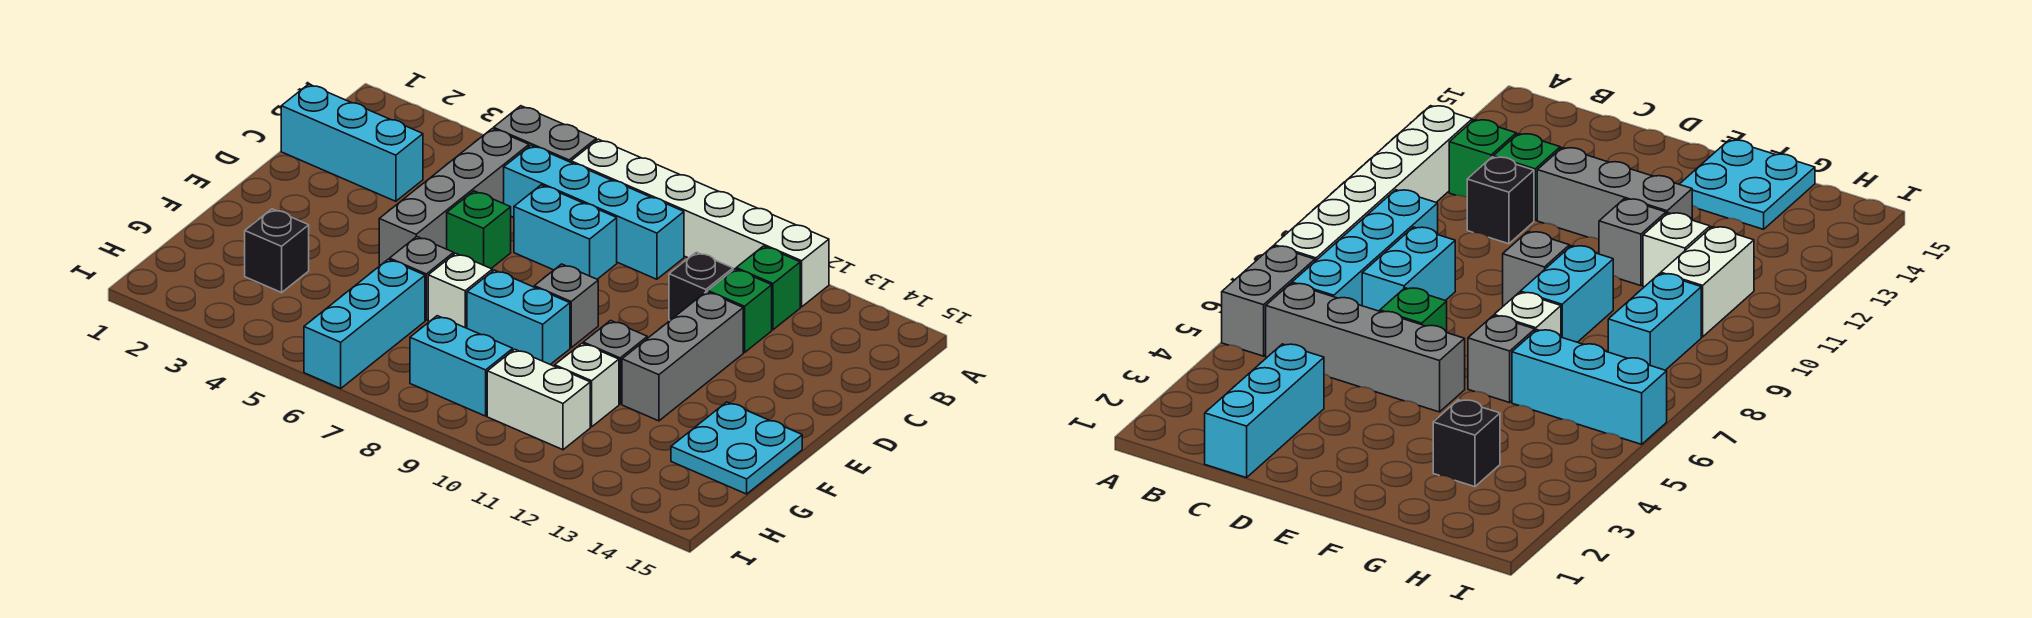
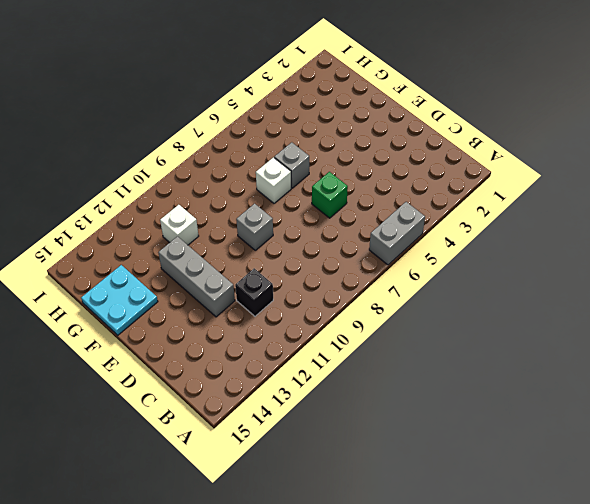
none -> white brick A7:A12 level 1
none -> grey brick B5:E5 level 1
none -> cyan brick B6:B9 level 1

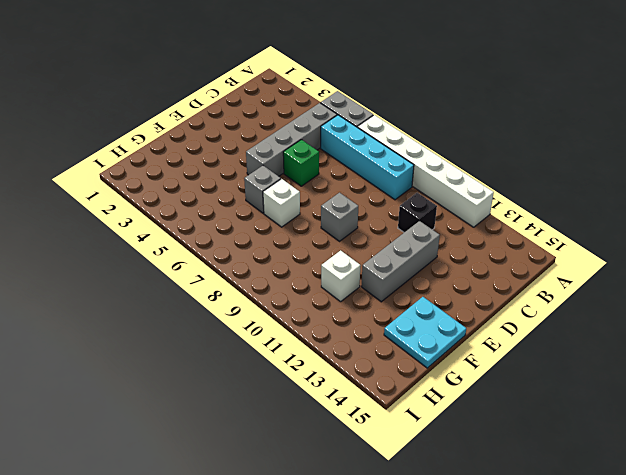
none -> green brick B12 level 1
none -> cyan brick C1:C3 level 1
none -> cyan brick C7:C8 level 1

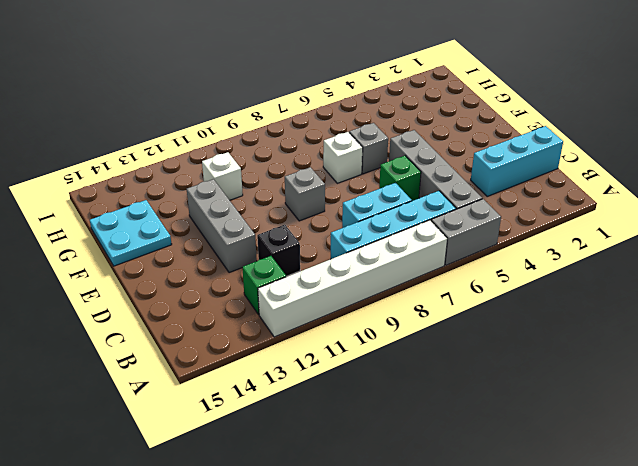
none -> green brick C12 level 1
none -> cyan brick F8:F9 level 1
none -> grey brick F11 level 1

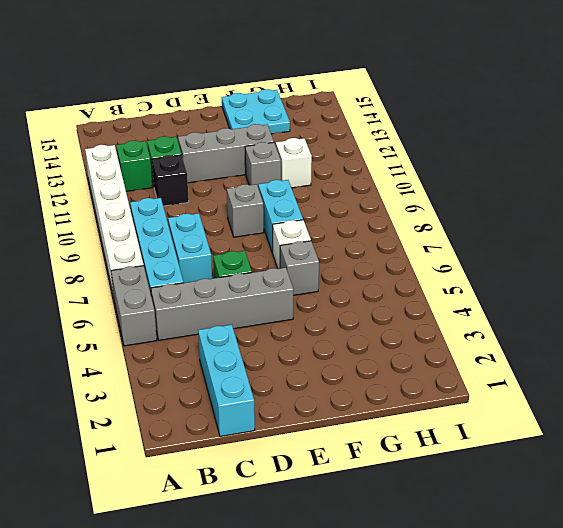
none -> black brick G3 level 1
none -> cyan brick G6:I6 level 1
none -> cyan brick H8:H9 level 1

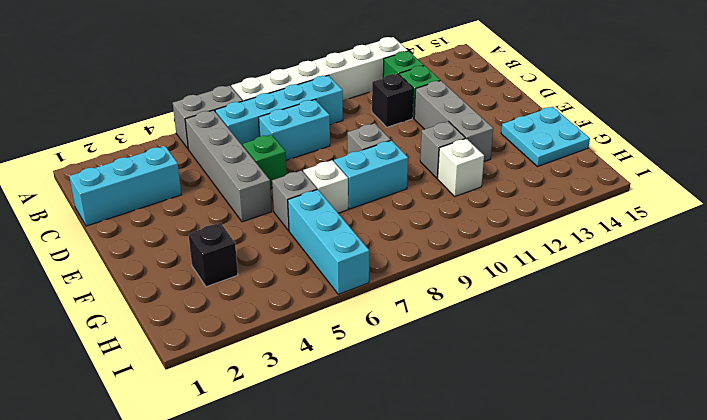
none -> cyan brick H8:H9 level 1
none -> white brick H10:H11 level 1

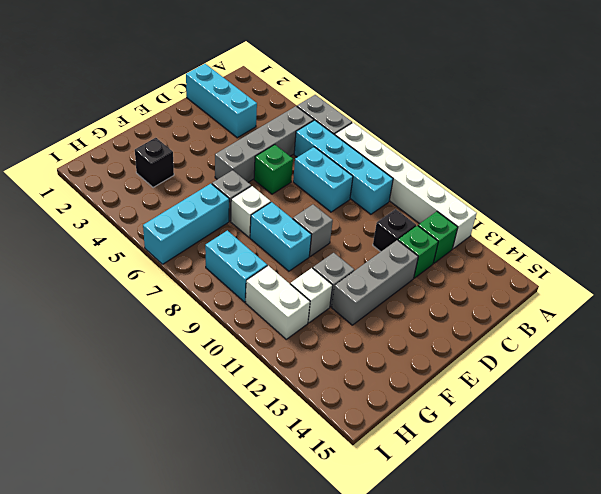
none -> cyan plate F14:G15 level 1

